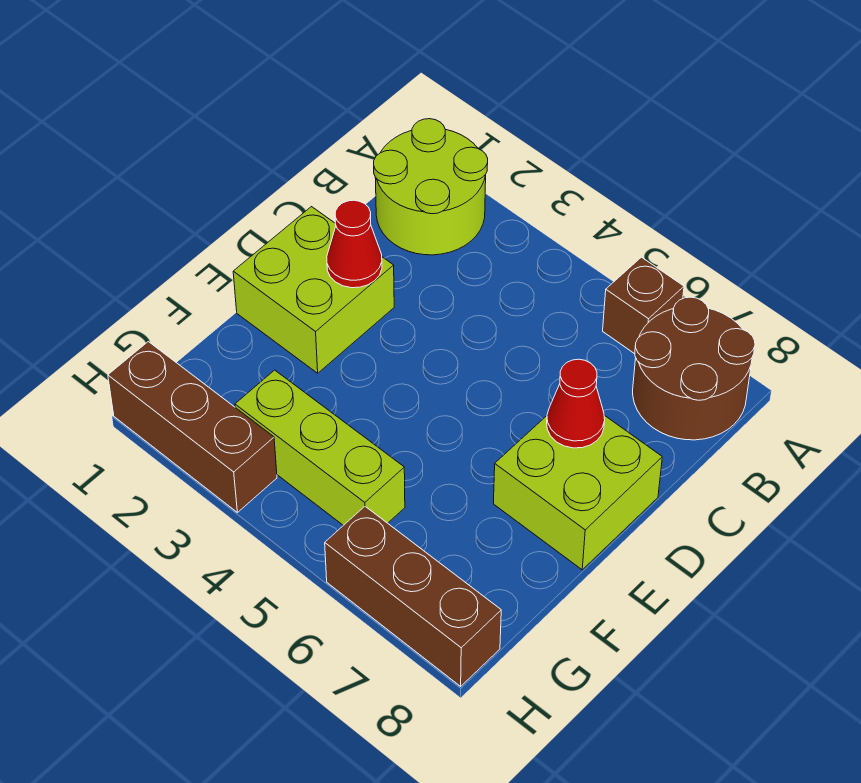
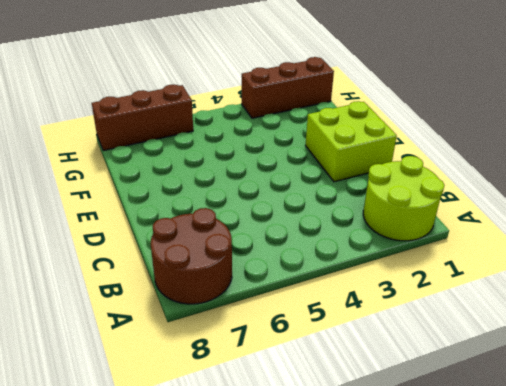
none -> brown brick A6 level 1
none -> lime brick D7:E8 level 1

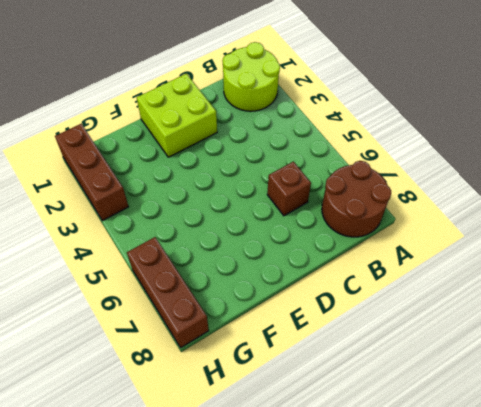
brown brick C6 level 1 -> brown brick A6 level 1
none -> lime brick D7:E8 level 1
none -> lime brick G3:G5 level 1

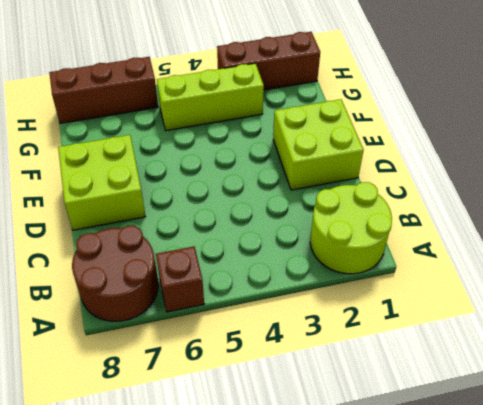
none -> red cone D2 level 2
none -> red cone D7 level 2

